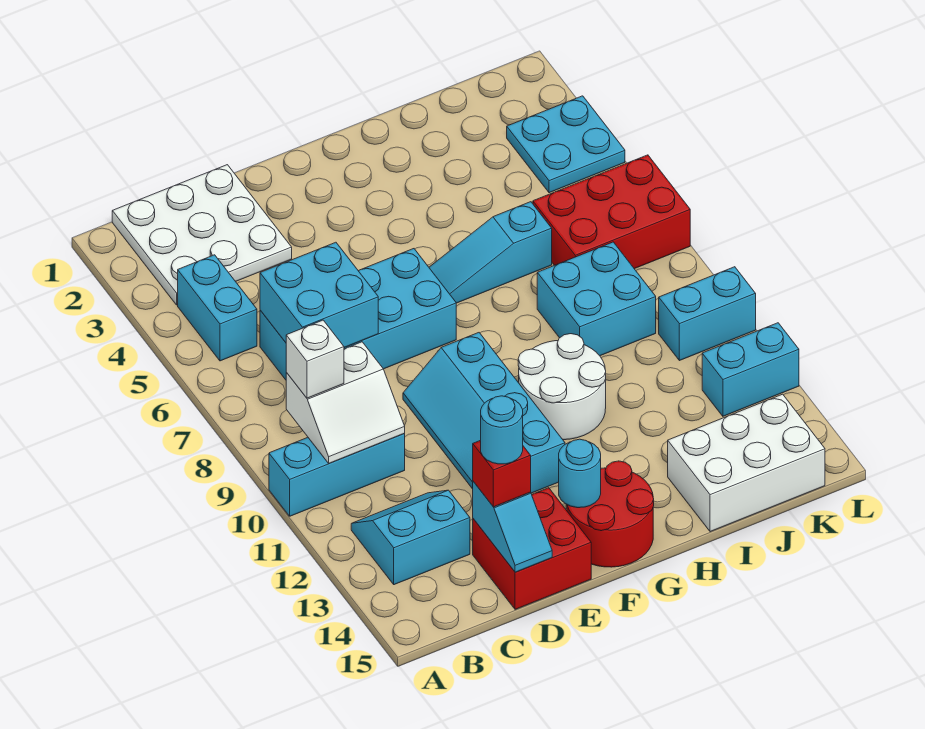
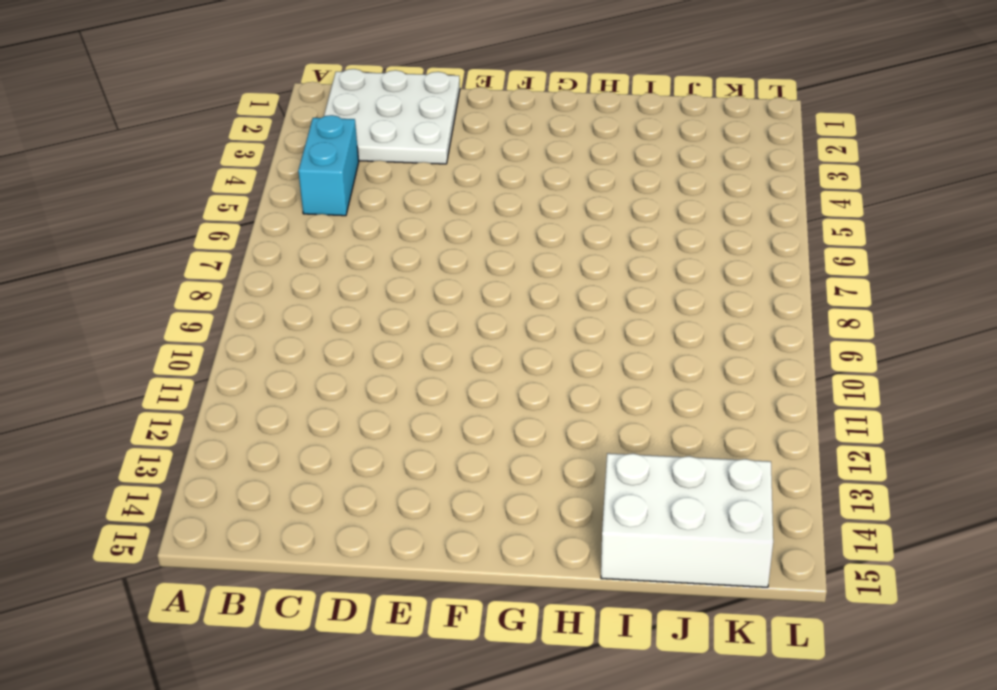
none -> cyan brick A10:C10 level 1
none -> cyan slope B12:C13 level 1 top 13
none -> cyan brick C6:F7 level 1

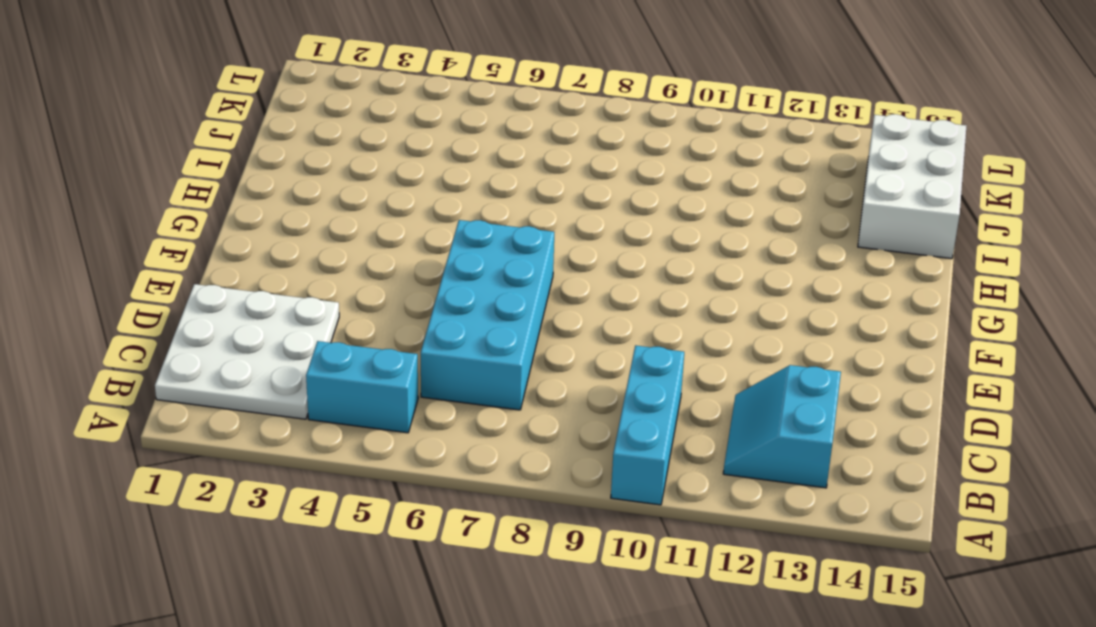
none -> red brick D14:E15 level 1
none -> cyan slope E9:F12 level 1 top F
none -> red round brick F14:G15 level 1

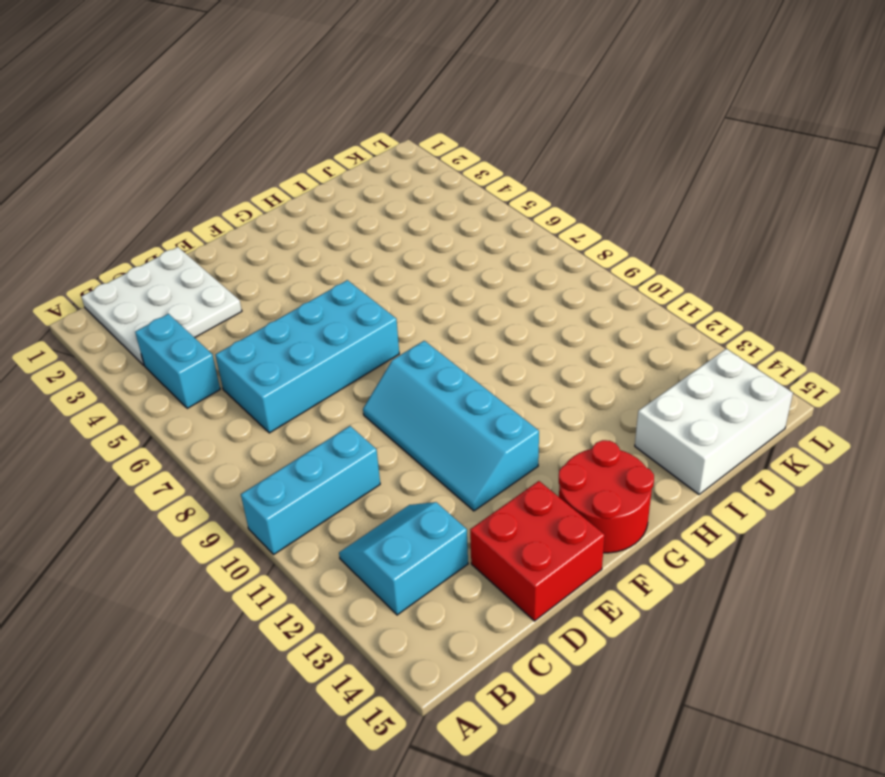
none -> cyan slope G6:I6 level 1 top I
none -> white round brick G10:H11 level 1
none -> cyan brick I8:J9 level 1

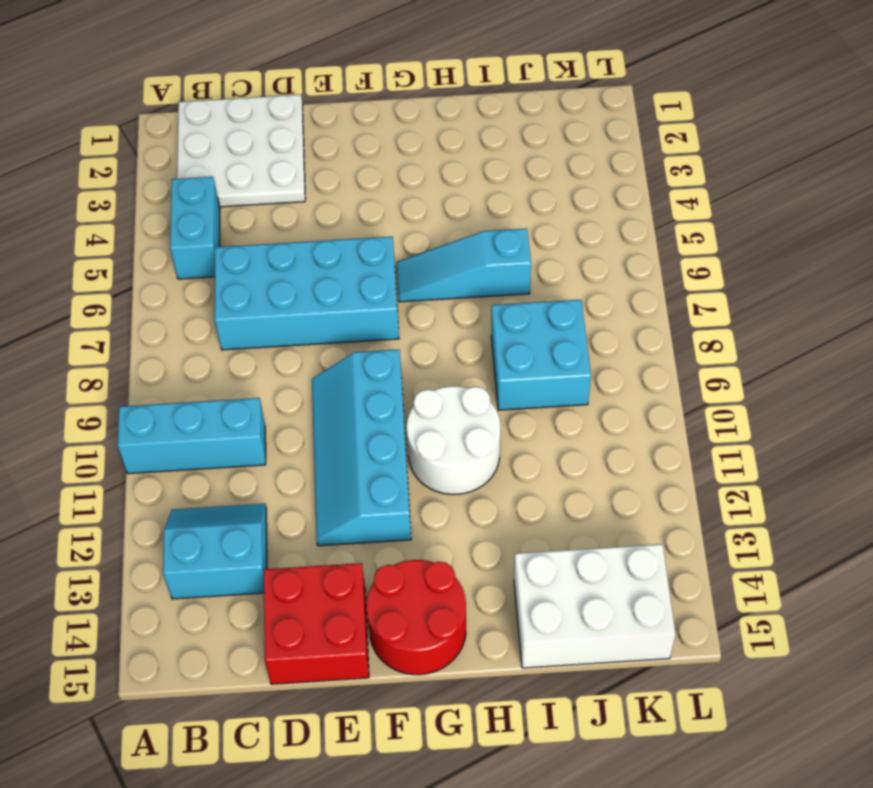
none -> red brick J6:L7 level 1
none -> cyan plate K3:L4 level 1
none -> cyan brick K10:L10 level 1

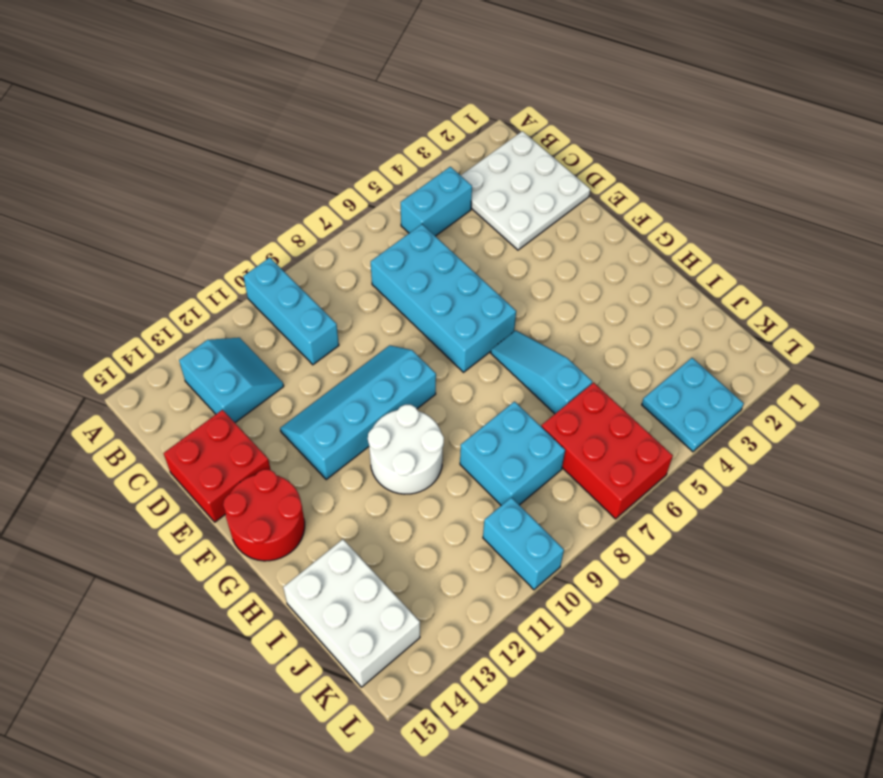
none -> cyan brick K12:L12 level 1
none -> white slope B9:C10 level 2 top 9
none -> cyan brick C6:D7 level 2

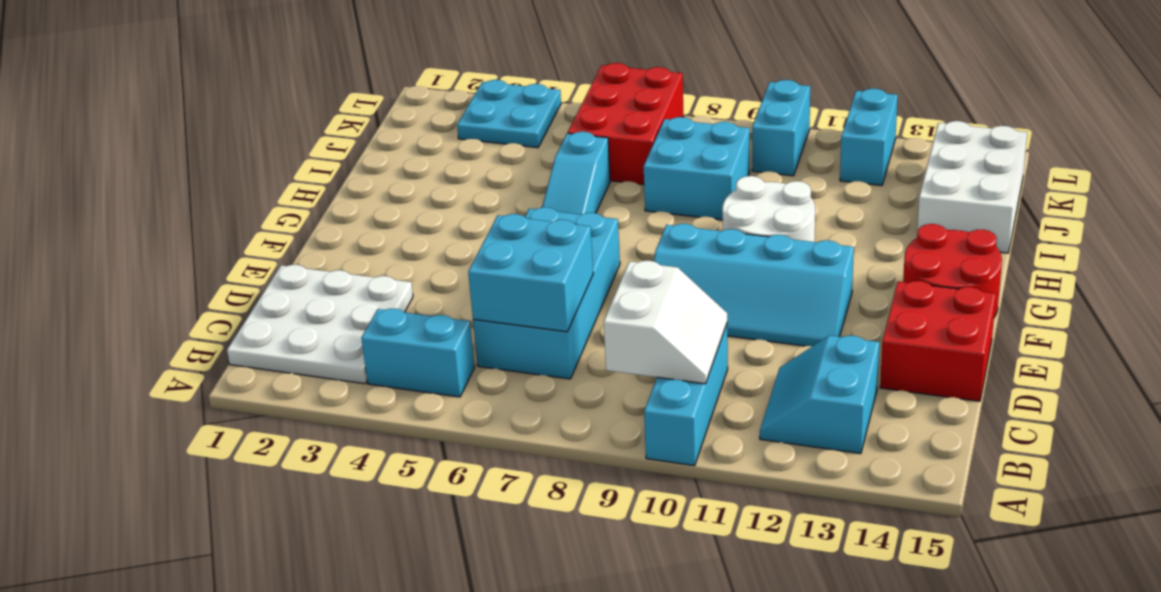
none -> cyan slope D14:D15 level 2 top 14
none -> cyan round brick F14 level 2
none -> white brick B9 level 3

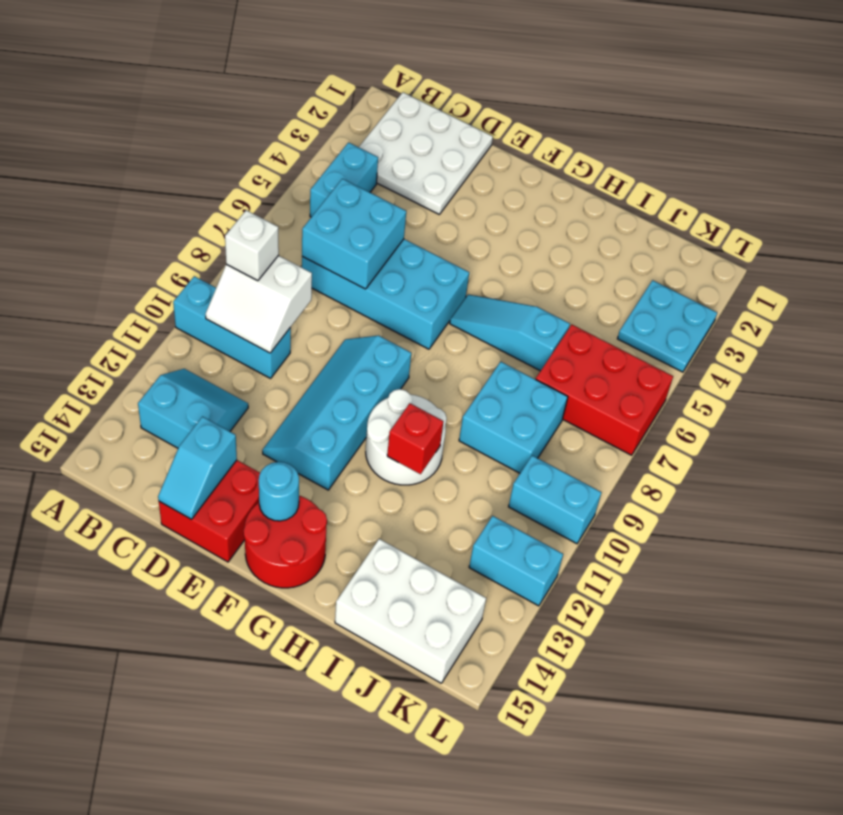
red brick H11 level 2 -> red brick D14 level 3
none -> cyan round brick D14 level 4

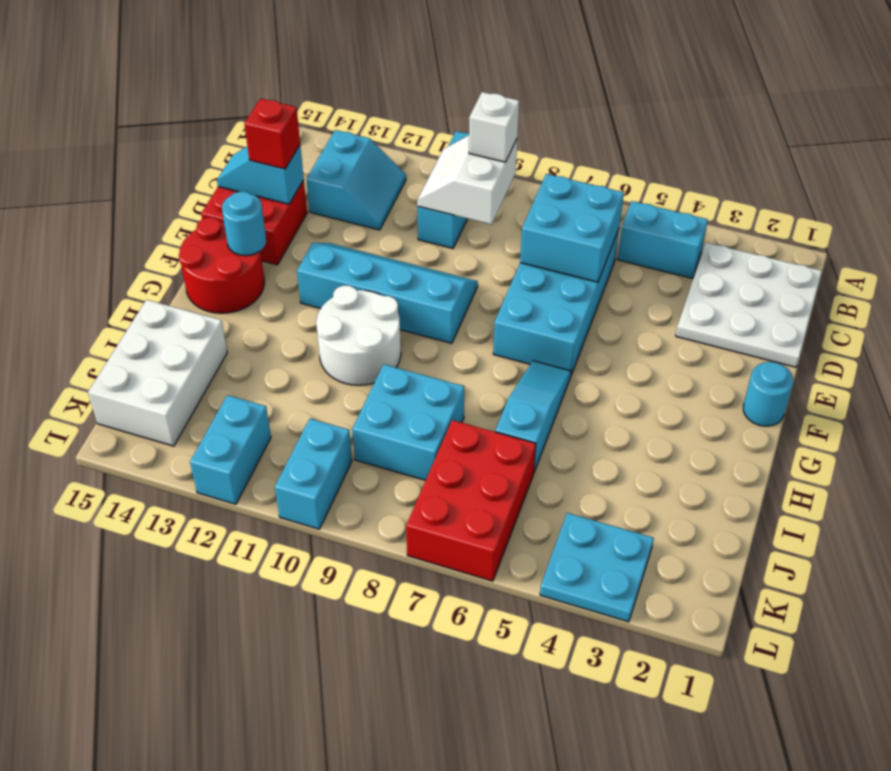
cyan round brick F1 level 1 -> cyan round brick D14 level 4

